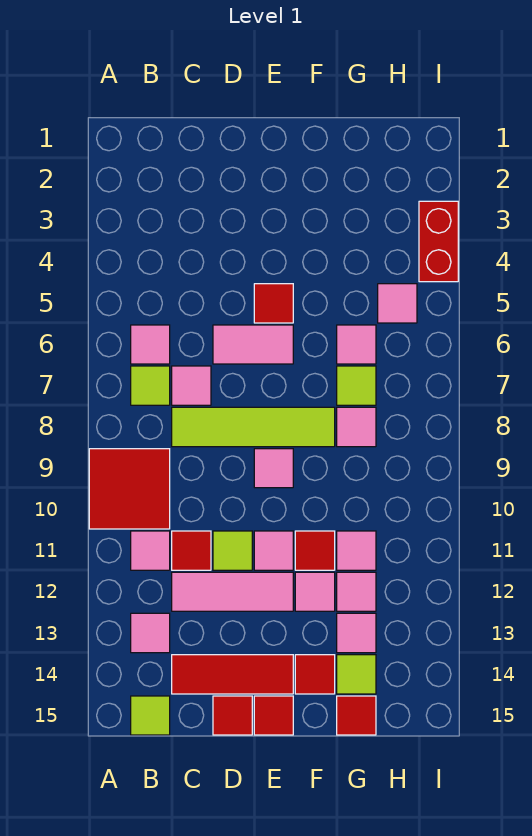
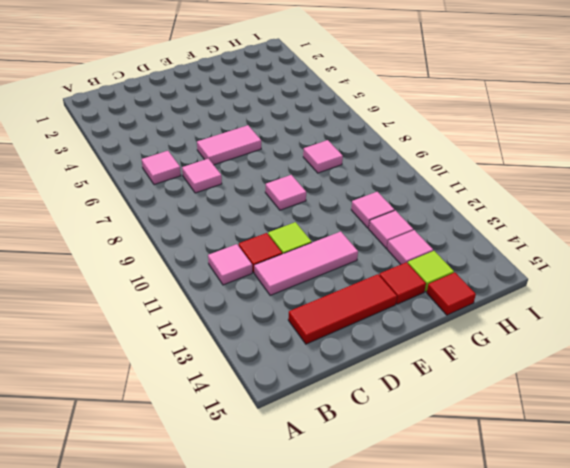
none -> red tile A9:B10 level 1
none -> lime tile B7 level 1
none -> pink tile B13 level 1
none -> lime tile B15 level 1

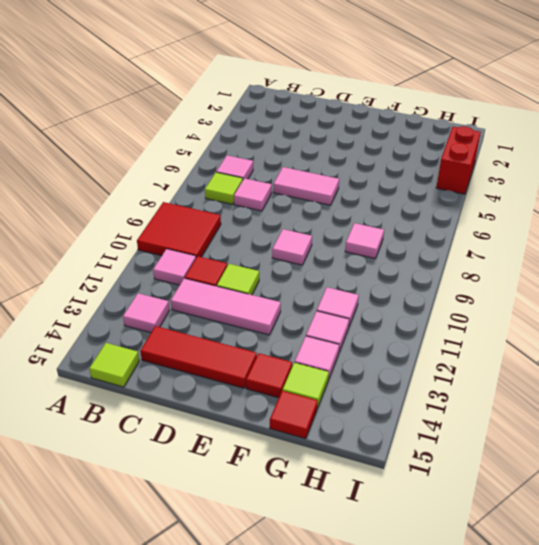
none -> lime tile C8:F8 level 1
none -> red tile D15 level 1
none -> red tile E5 level 1
none -> pink tile E11 level 1

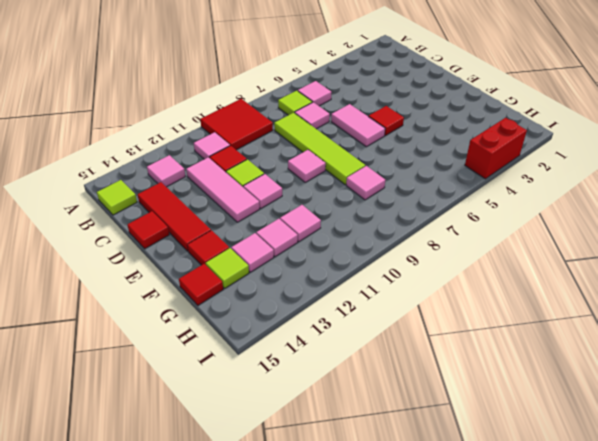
none -> red tile E15 level 1
none -> red tile F11 level 1
none -> pink tile F12 level 1
none -> pink tile G6 level 1

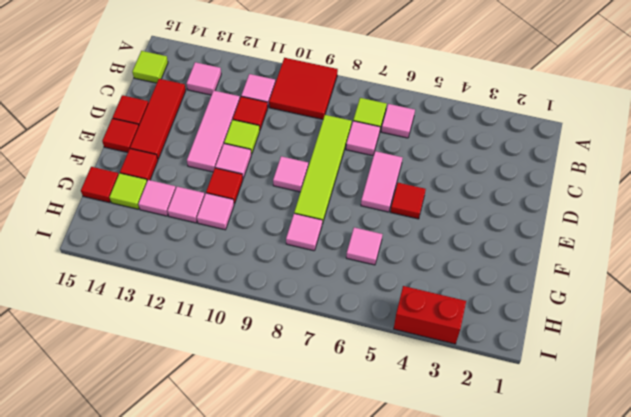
none -> pink tile F12 level 1
none -> lime tile G7 level 1
none -> pink tile H5 level 1

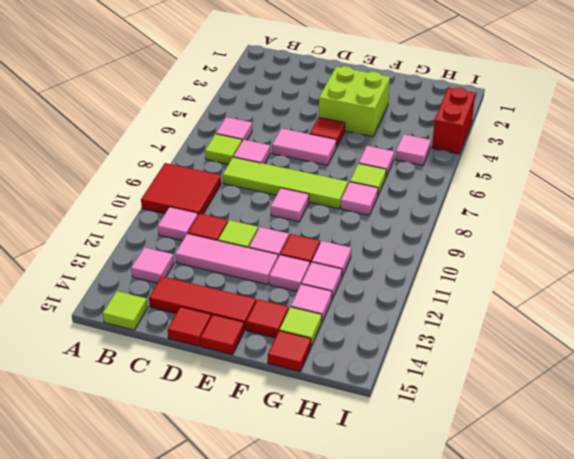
lime brick E3:F4 level 1 -> none

